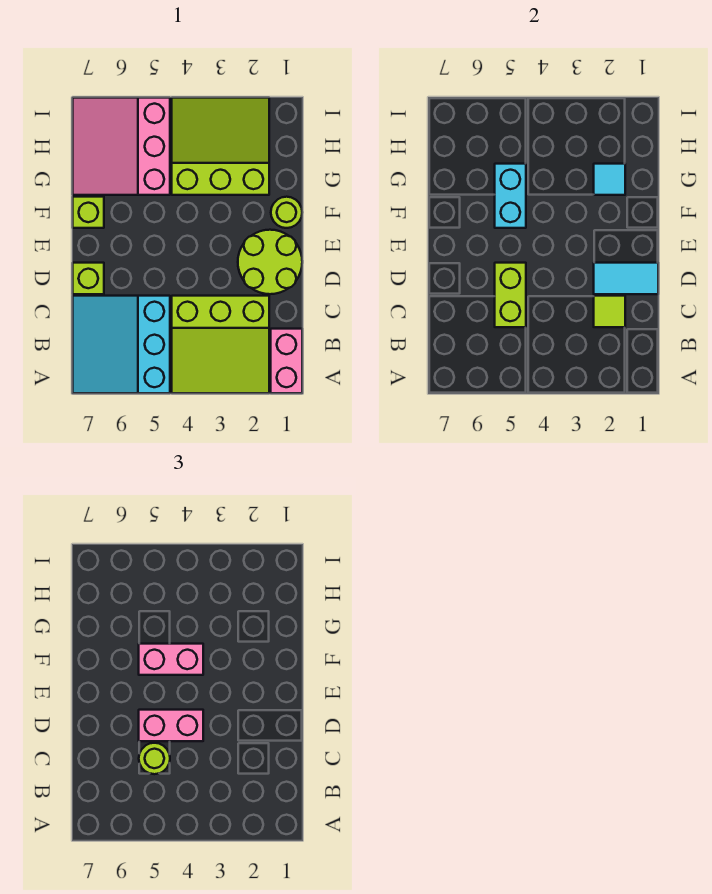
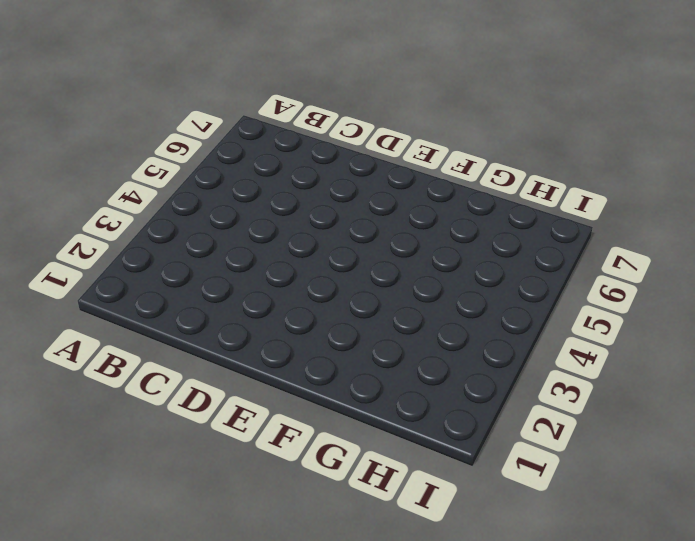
none -> pink brick A1:B1 level 1
none -> lime slope A2:C4 level 1 top C
none -> cyan slope A5:C7 level 1 top 5

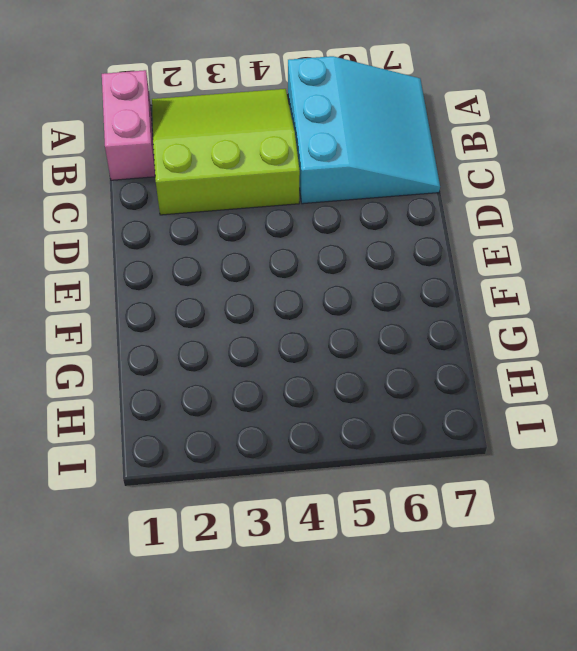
none -> lime round brick D1:E2 level 1
none -> lime brick D7 level 1
none -> lime round brick F1 level 1

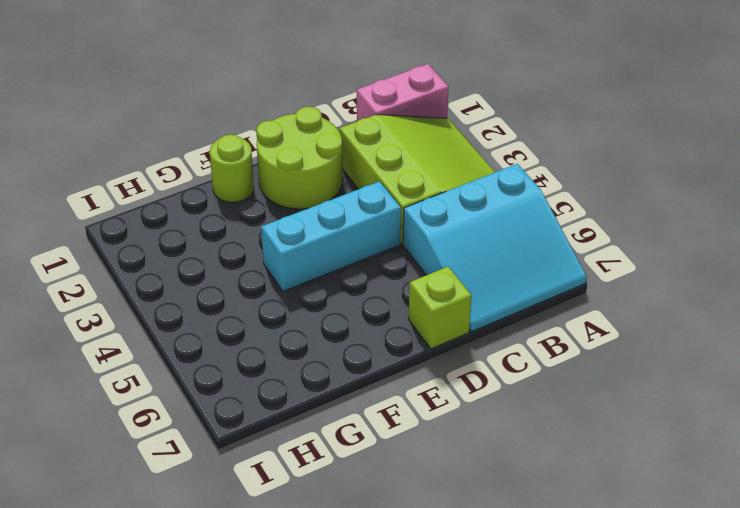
cyan brick D4:F4 level 1 -> none
none -> lime brick F7 level 1
none -> lime slope G2:I4 level 1 top G
none -> pink slope G5:I7 level 1 top 5

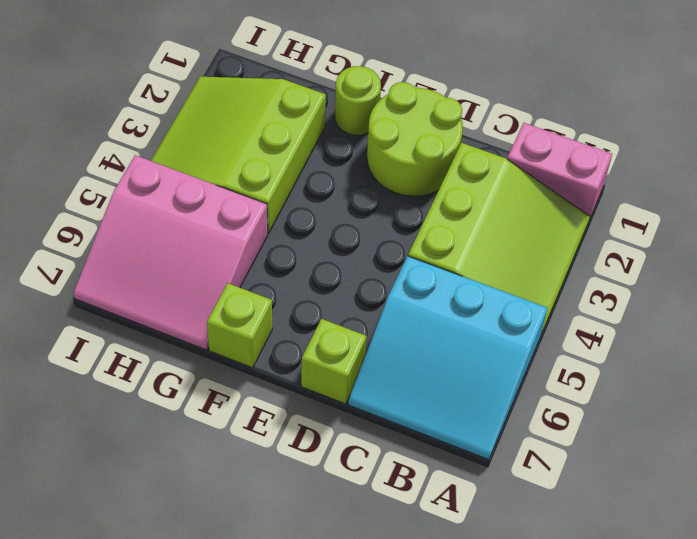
none -> lime tile C2 level 2
none -> lime brick C5:D5 level 2
none -> cyan tile D1:D2 level 2

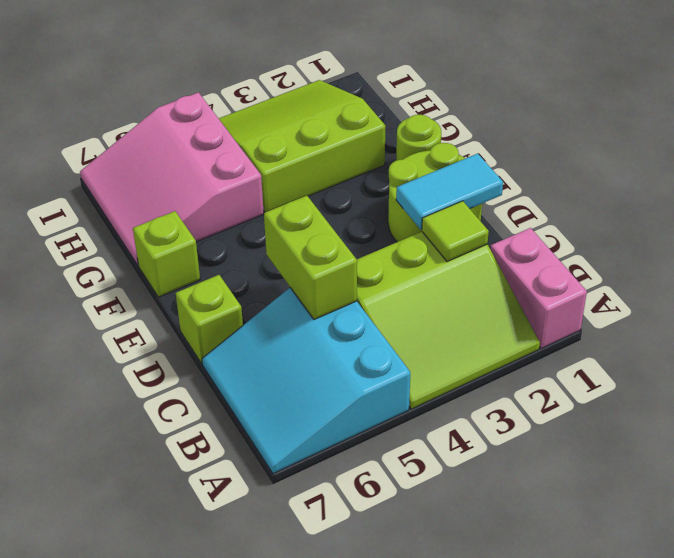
none -> cyan brick F5:G5 level 2
none -> cyan tile G2 level 2
none -> lime round brick C5 level 3

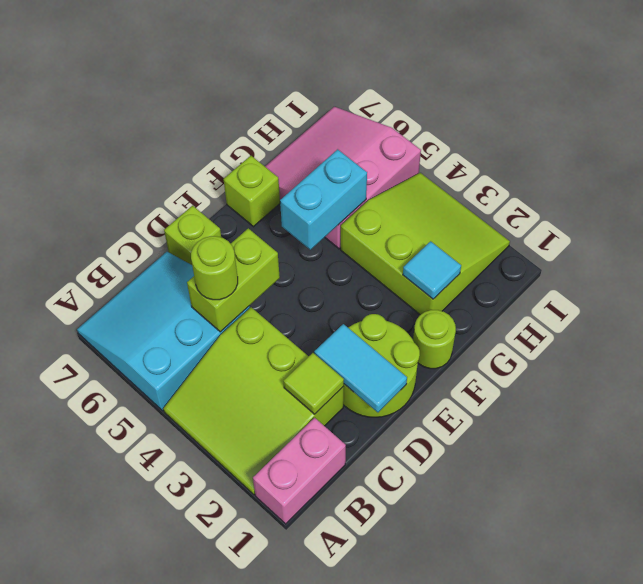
none -> pink brick D4:D5 level 3
none -> pink brick F4:F5 level 3

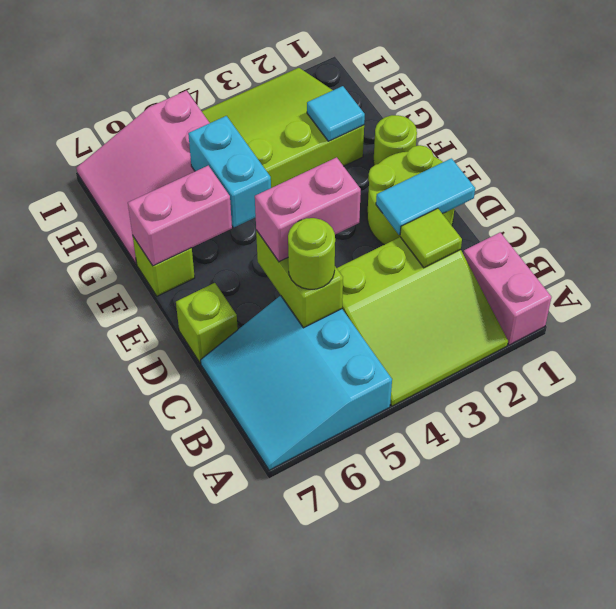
pink brick F6:F7 level 2 -> pink brick F4:F5 level 3

